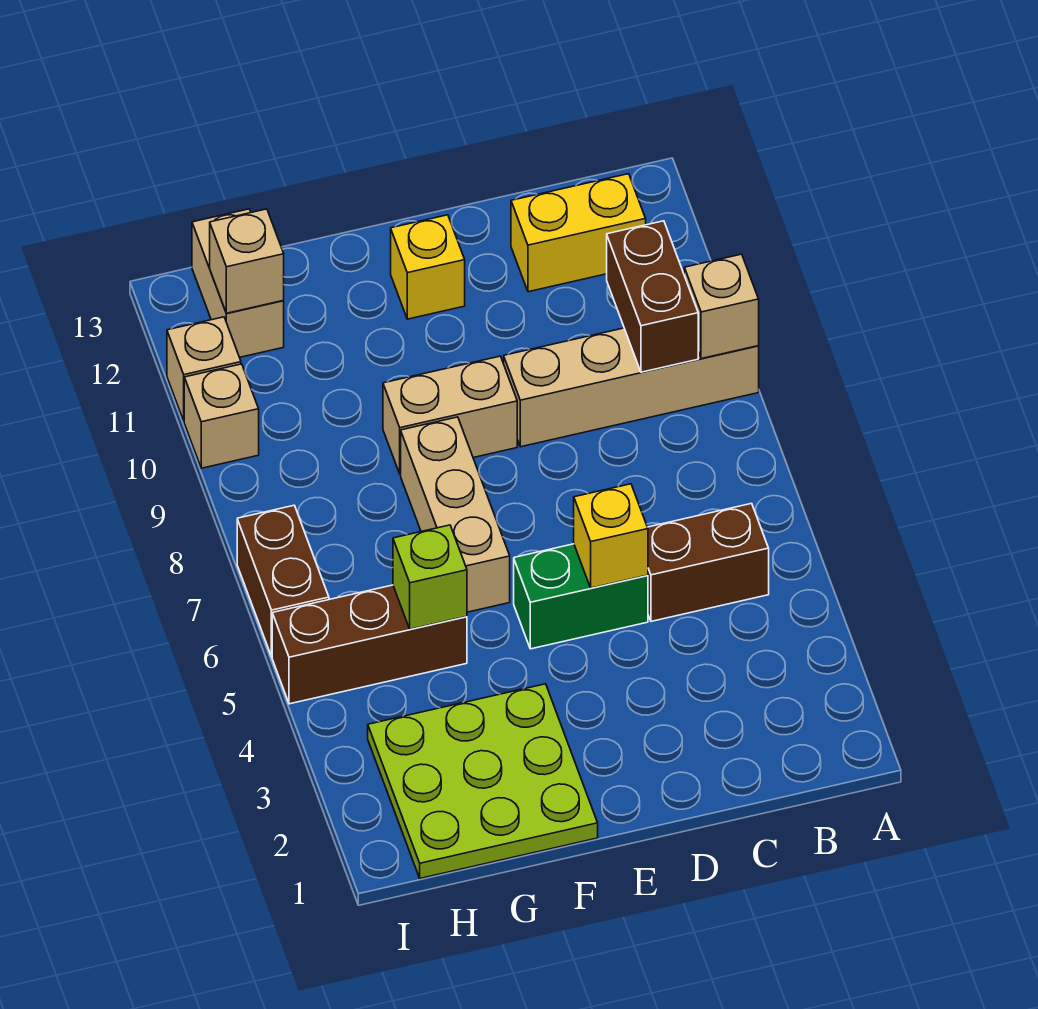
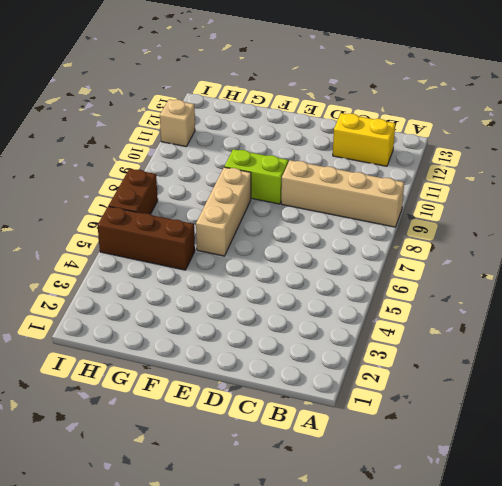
lime brick E9:F9 level 1 -> tan brick E9:F9 level 1
none -> brown brick B5:C5 level 1
none -> green brick D5:E5 level 1
none -> yellow brick E12 level 1

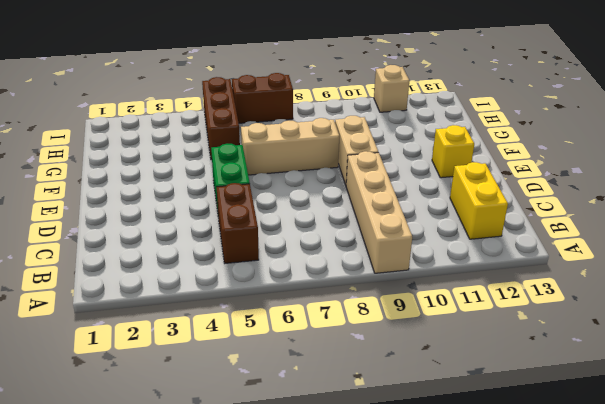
none -> lime plate F1:H3 level 1
none -> tan brick H12:H13 level 1
none -> tan brick I10 level 1

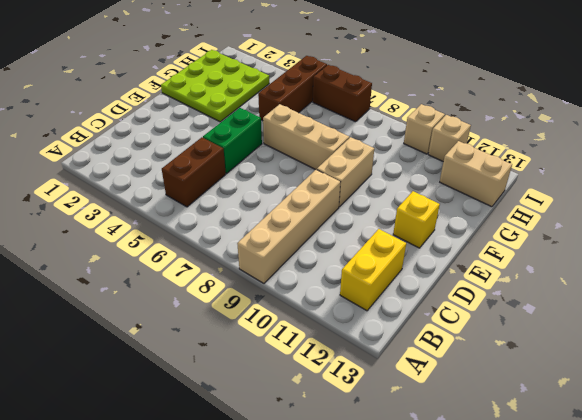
none -> tan brick A9 level 2
none -> brown brick B9:B10 level 2
none -> yellow brick D5 level 2

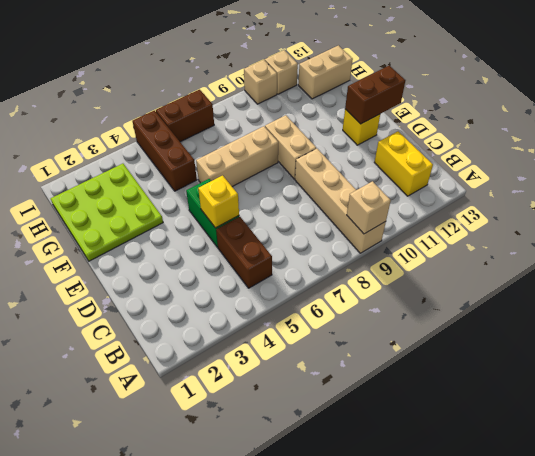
brown brick E12:E13 level 2 -> brown brick B9:B10 level 2
none -> lime brick G5 level 2
none -> tan brick H12 level 2

